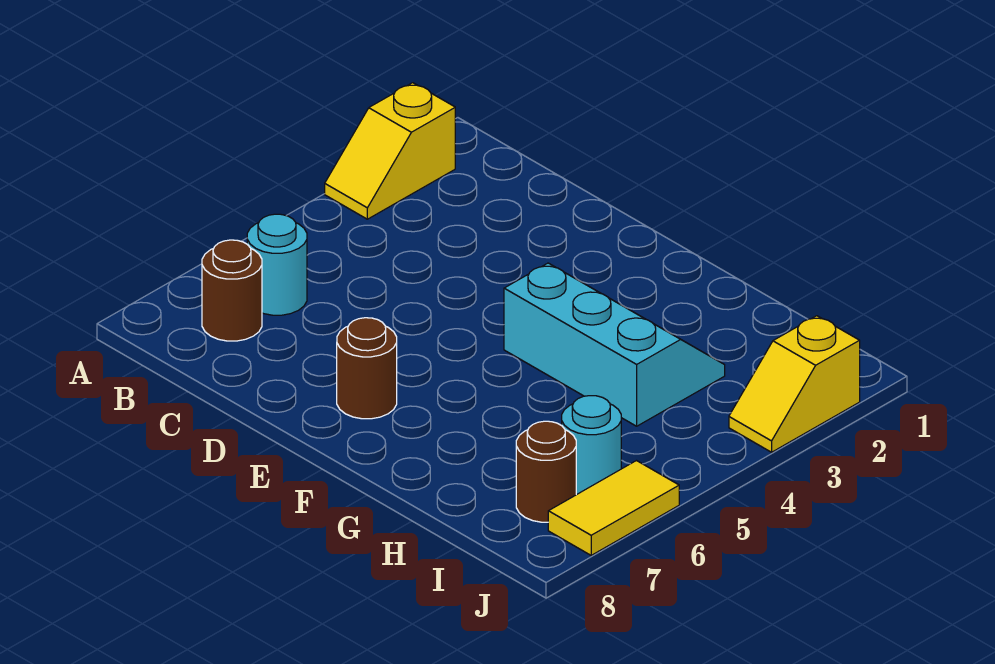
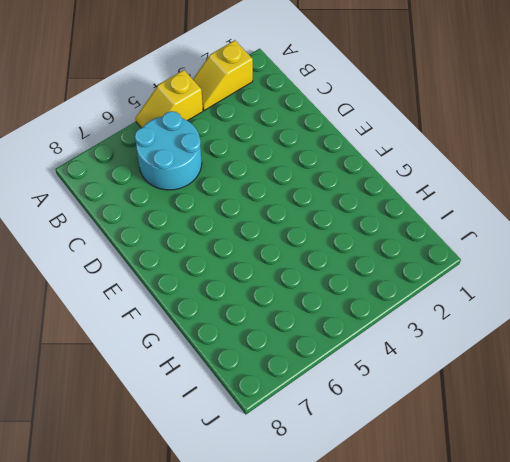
yellow slope A4:A5 level 1 top 4 -> yellow slope J2:J3 level 1 top 2
cyan round brick B5:C6 level 1 -> cyan round brick B6 level 1
none -> brown round brick B7 level 1
none -> brown round brick E7 level 1

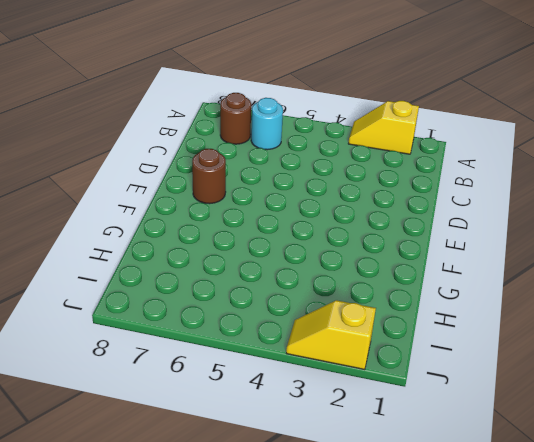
none -> cyan slope F3:H4 level 1 top 4
none -> cyan round brick I6 level 1

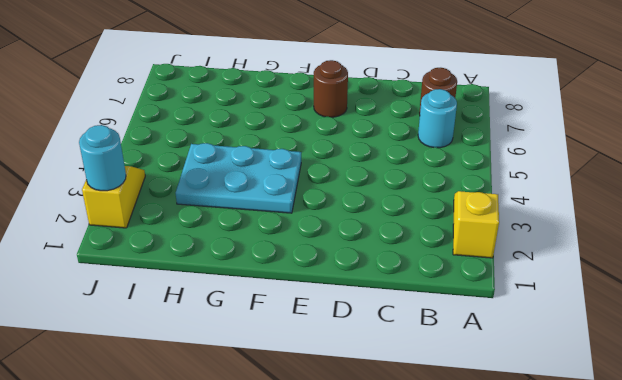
cyan plate F3:H4 level 1 -> cyan slope F3:H4 level 1 top 4
cyan round brick J2 level 2 -> cyan round brick I6 level 1
none -> brown round brick I7 level 1
none -> yellow tile J6:J7 level 1

